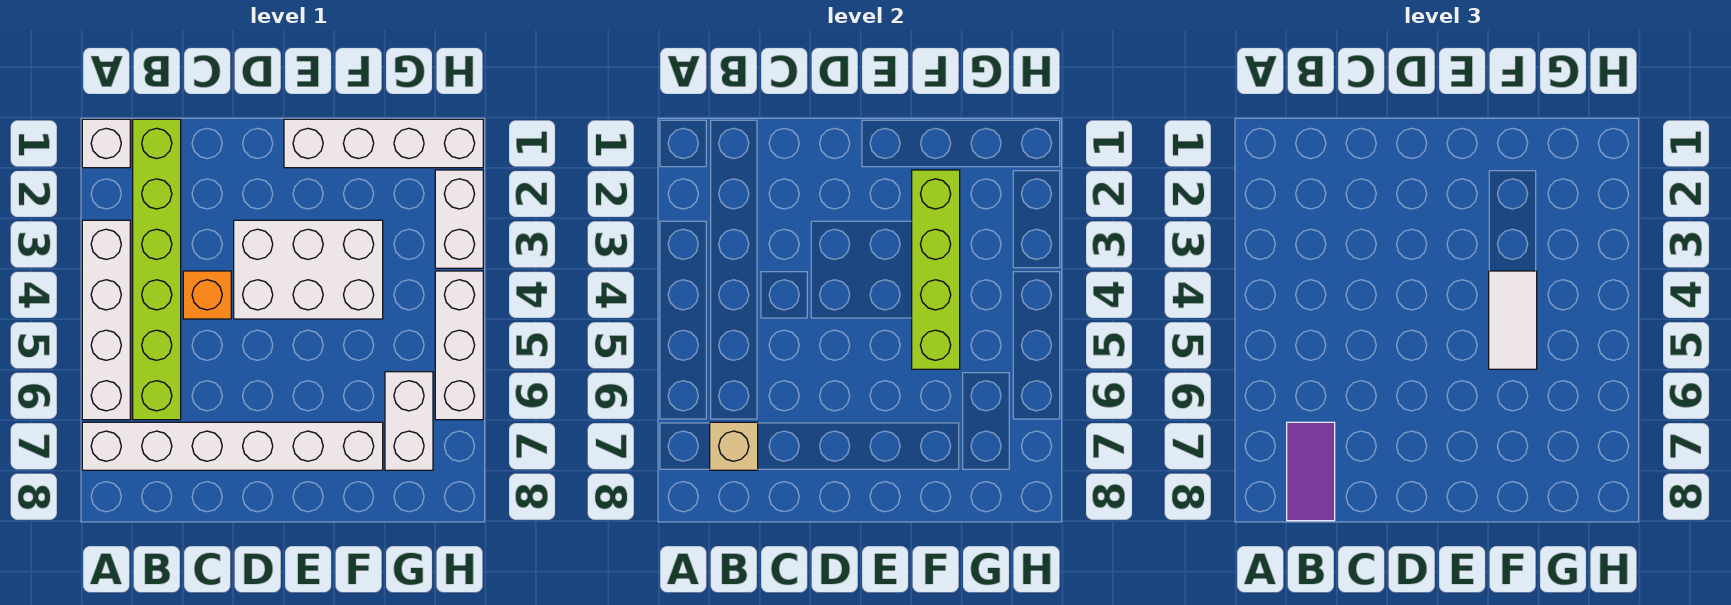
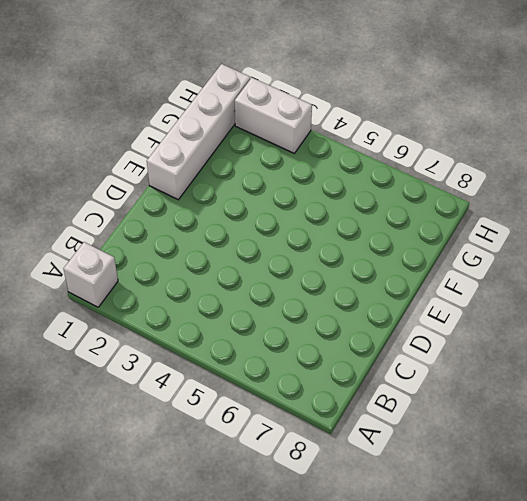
none -> white brick A3:A6 level 1
none -> white brick A7:F7 level 1
none -> lime brick B1:B6 level 1

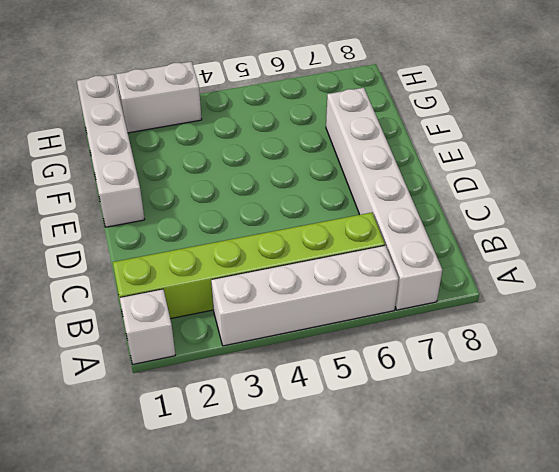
none -> orange brick C4 level 1
none -> white brick D3:F4 level 1
none -> white brick G6:G7 level 1

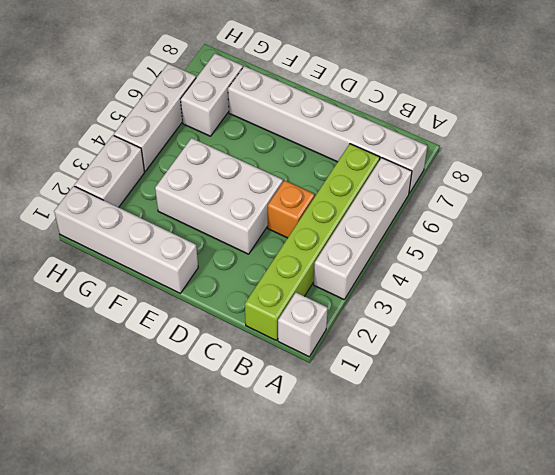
none -> tan brick B7 level 2
none -> lime brick F2:F5 level 2
none -> purple tile B7:B8 level 3

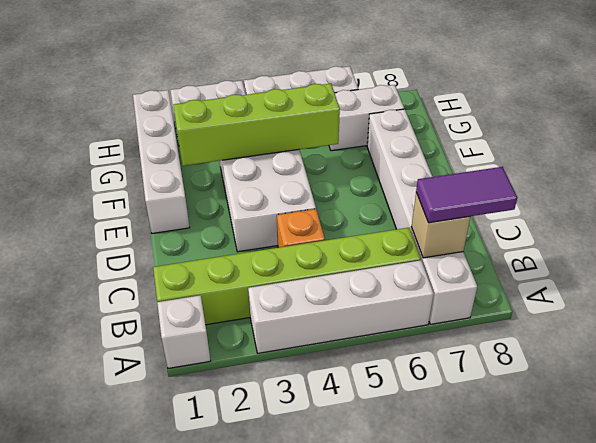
none -> white tile F4:F5 level 3

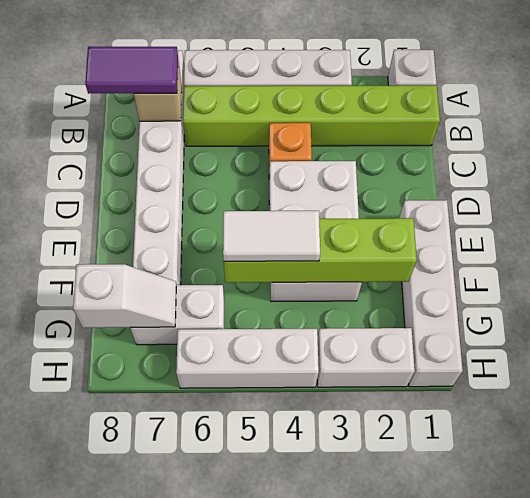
white slope G7:G8 level 2 top 8 -> none

